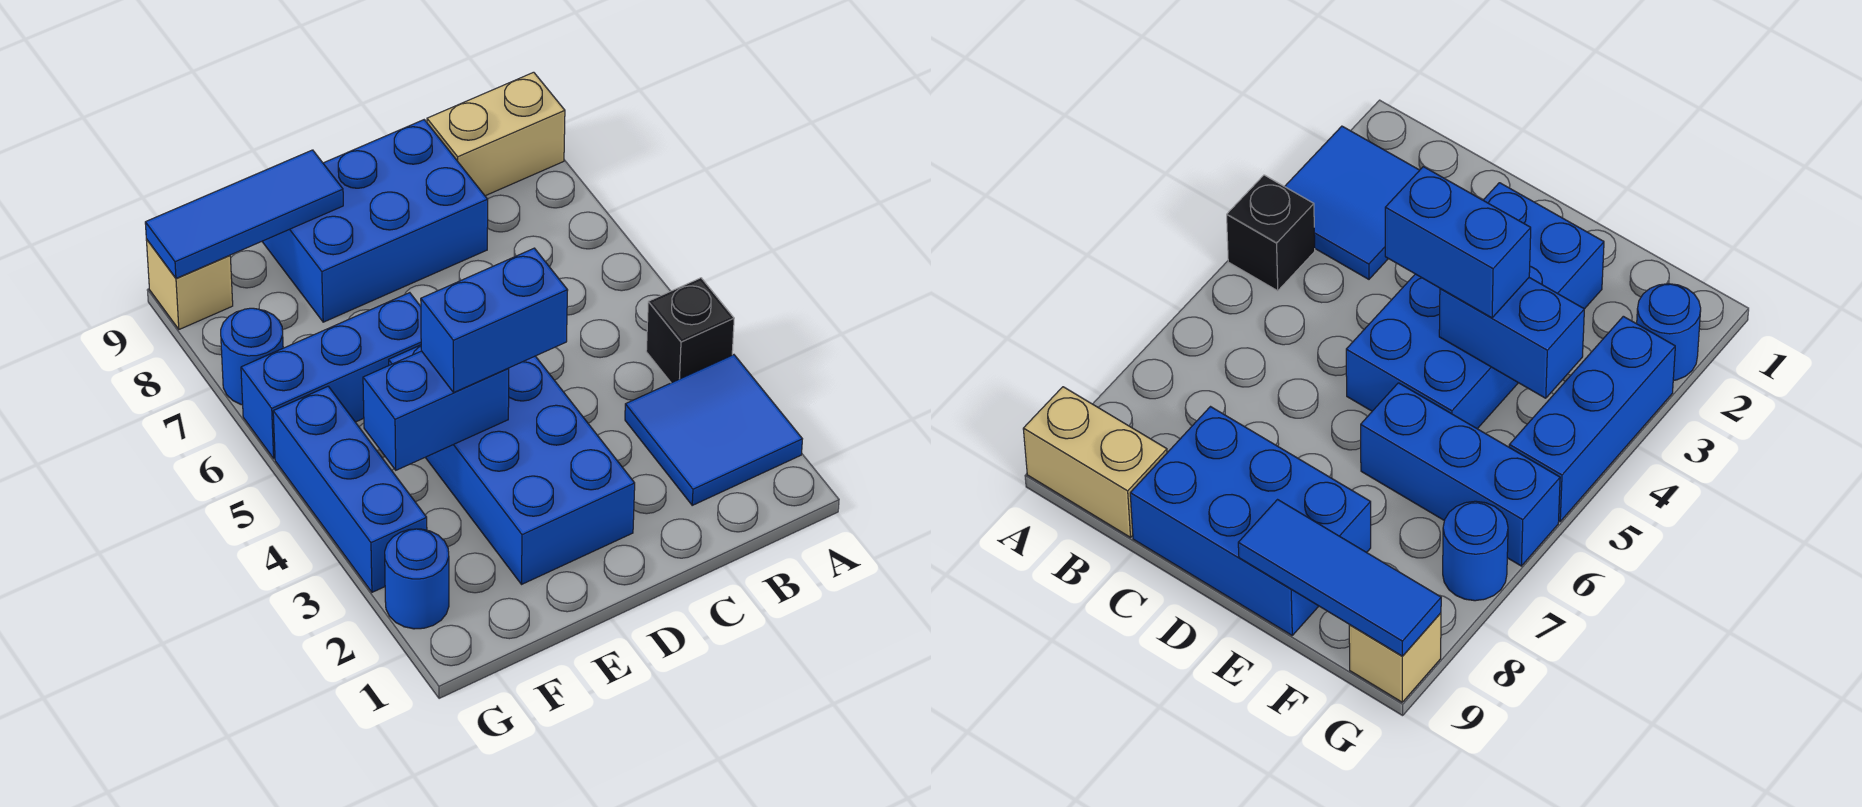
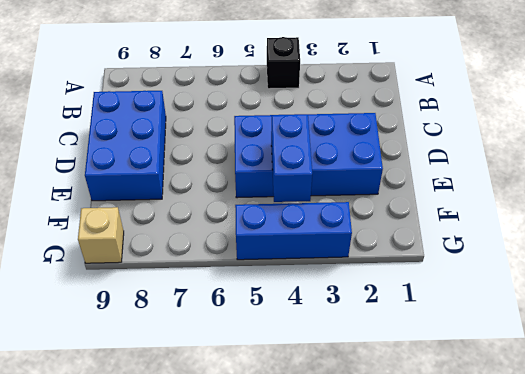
none -> blue tile A2:B3 level 1
none -> tan brick A9:B9 level 1
none -> blue brick E6:G6 level 1

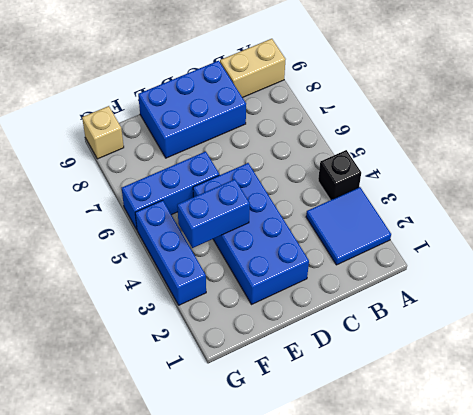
none -> blue round brick G2 level 1
none -> blue round brick G7 level 1
none -> blue tile E9:G9 level 2

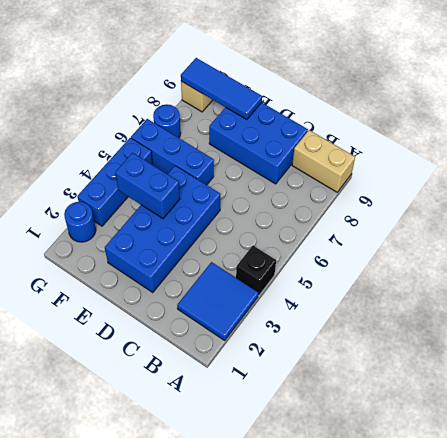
none -> blue brick D4:E4 level 3

